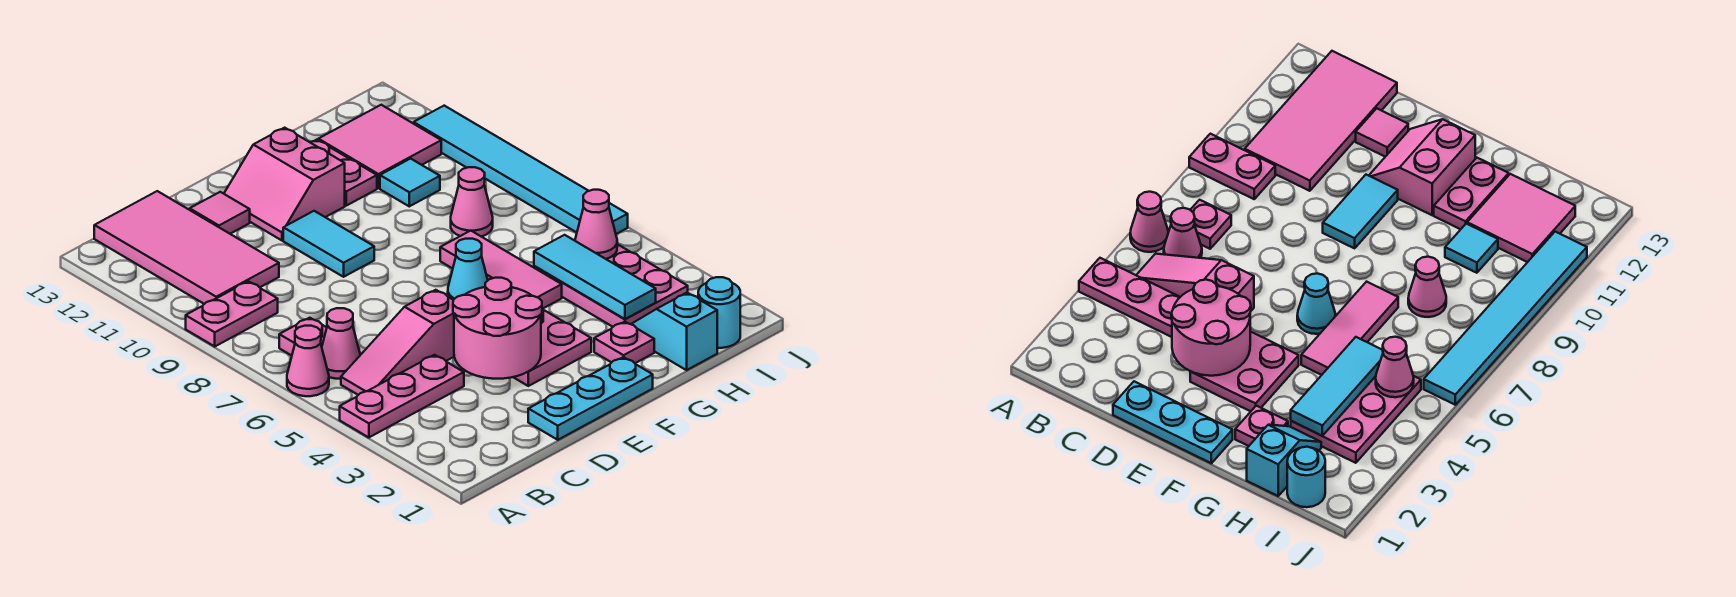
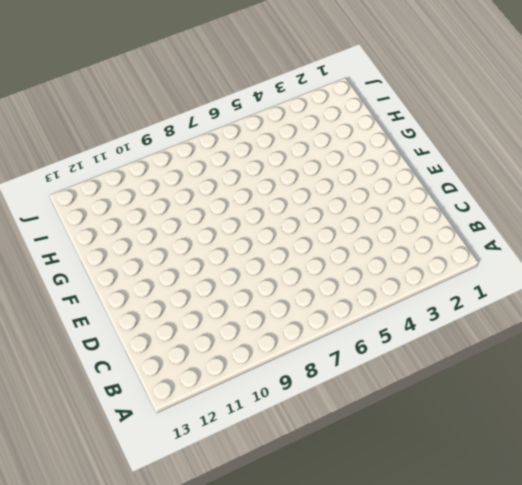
none -> pink plate A4:C4 level 1
none -> pink cone A6 level 1
none -> pink plate A9:B9 level 1

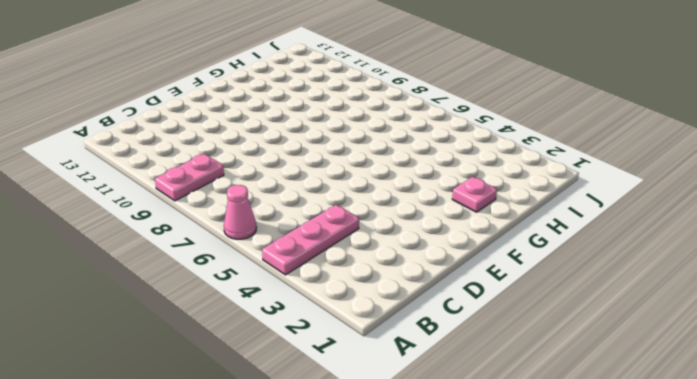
none -> pink slope B5:D5 level 1 top D
none -> pink cone B6 level 1
none -> pink plate B7 level 1

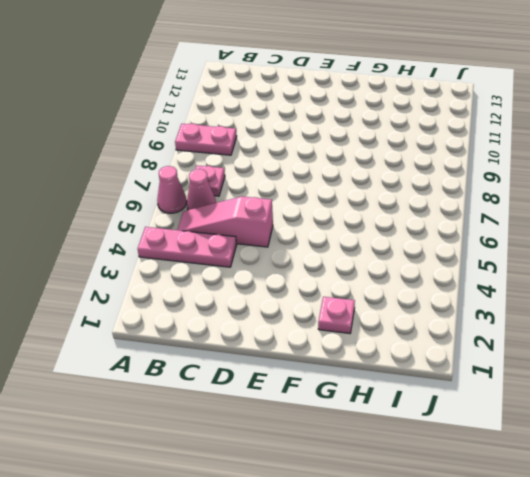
none -> pink tile B10:C13 level 1
none -> cyan plate D1:F1 level 1
none -> pink tile D12 level 1

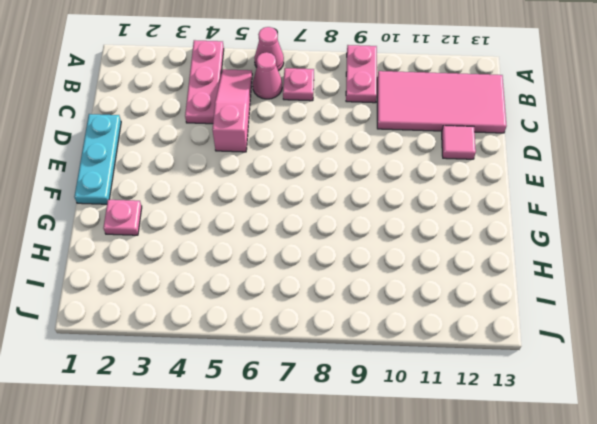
none -> pink plate E3:F4 level 1
none -> cyan tile E9:E10 level 1
none -> pink slope E11:F12 level 1 top F

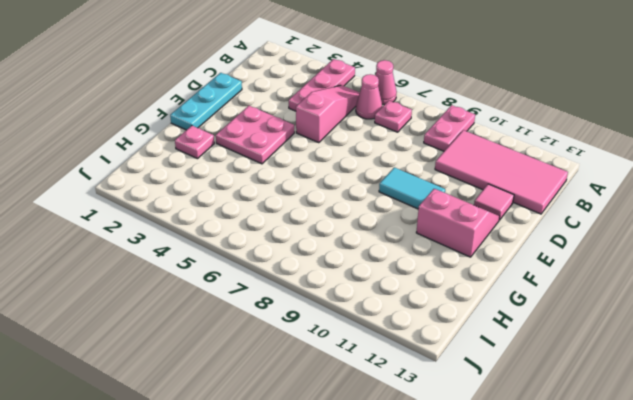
none -> cyan cone F6 level 1
none -> pink tile G5:G7 level 1
none -> pink plate G11:G12 level 1

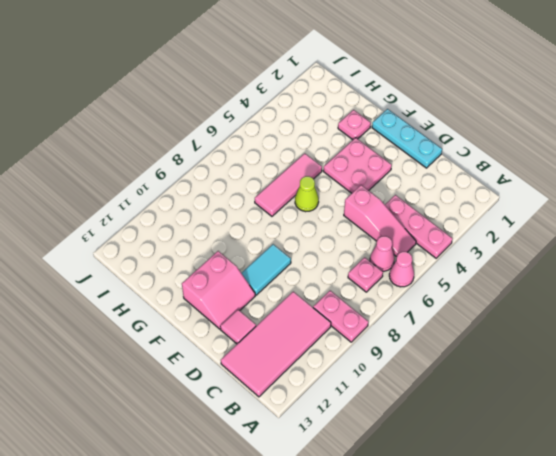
lime cone F6 level 1 -> cyan cone F6 level 1
none -> pink plate G11:G12 level 1
none -> cyan slope H1:H2 level 1 top 1
none -> pink plate H3:I5 level 1

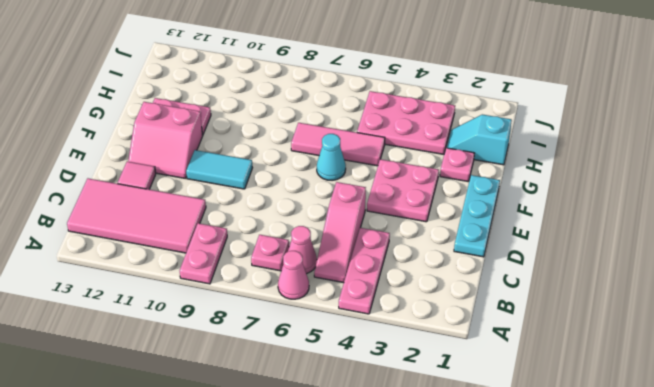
none -> pink cone H8 level 1
none -> cyan tile H10 level 1
none -> pink tile H11:I12 level 1

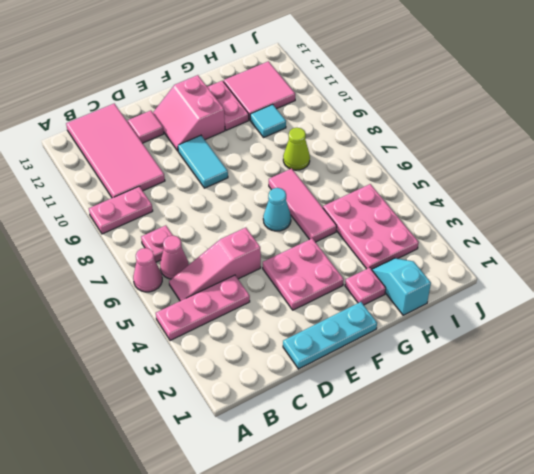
lime cone H8 level 1 -> pink cone H8 level 1
none -> cyan round brick I1 level 1
none -> cyan tile J6:J11 level 1
none -> pink round brick D3:E4 level 2

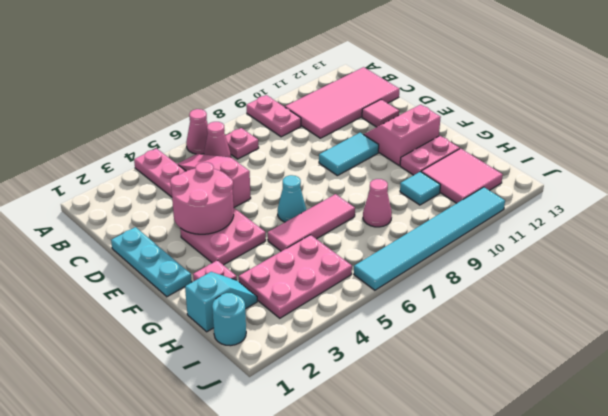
none -> cyan tile H3:H5 level 2
none -> pink cone I5 level 2

